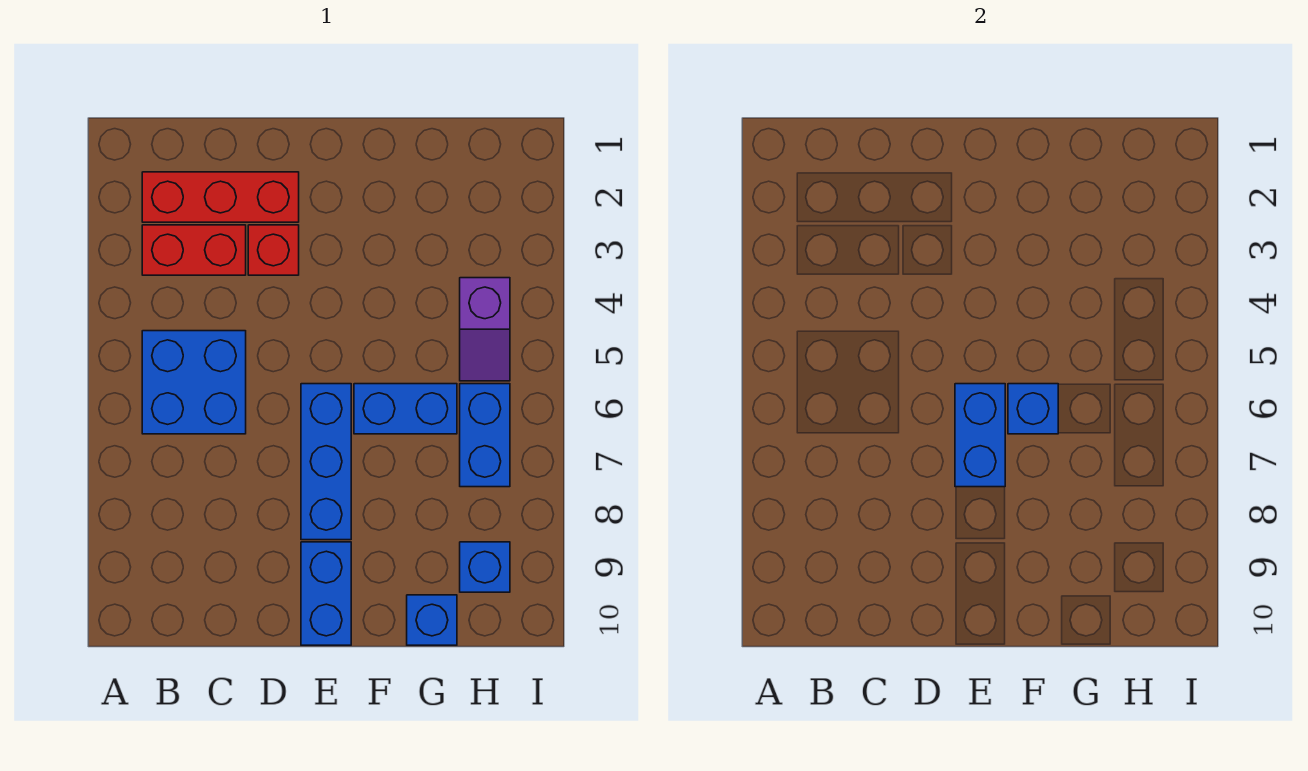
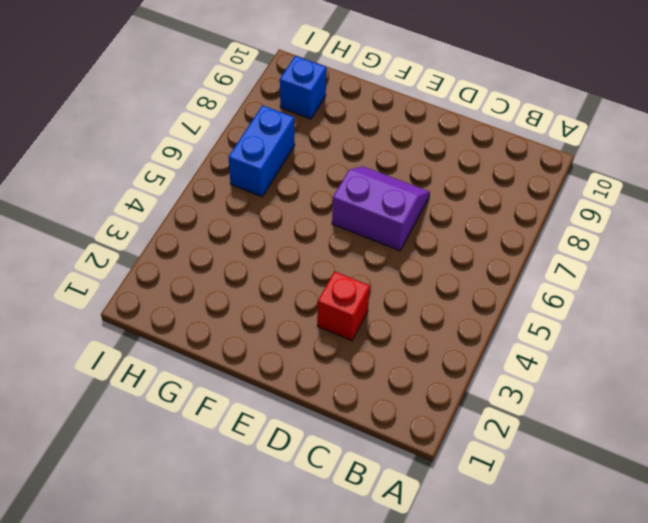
purple slope D6:E7 level 1 top 6 -> blue brick E6:E8 level 1
none -> red brick B2:D2 level 1
none -> red brick B3:C3 level 1
none -> blue brick B5:C6 level 1

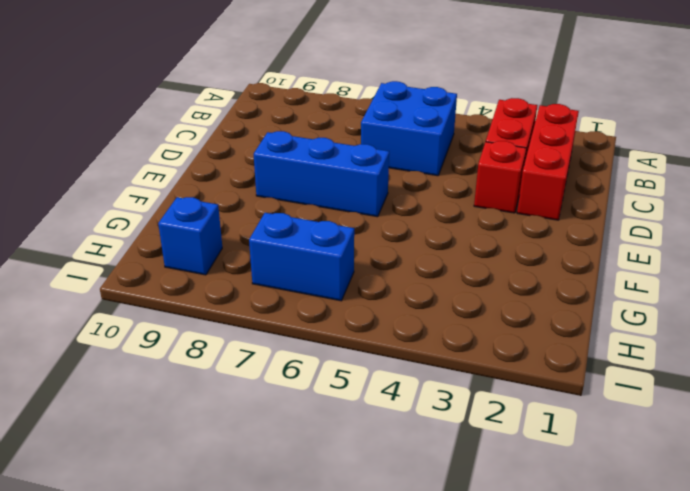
none -> blue brick E9:E10 level 1
none -> blue brick F6:G6 level 1
none -> blue brick G10 level 1

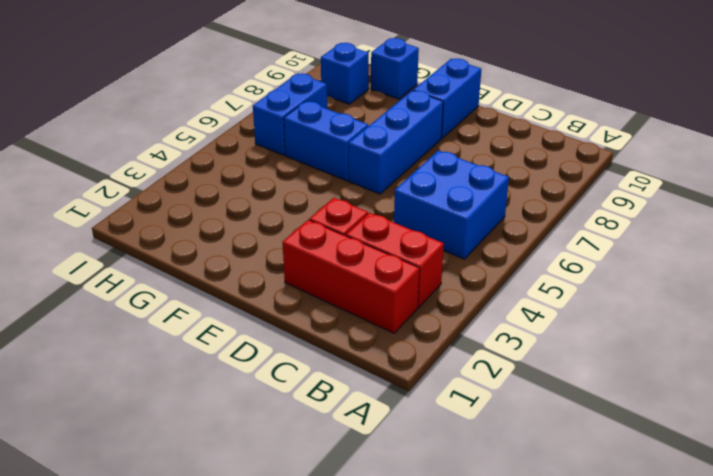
none -> purple slope H4:H5 level 1 top 4
none -> blue brick E6:E7 level 2
none -> blue brick F6 level 2

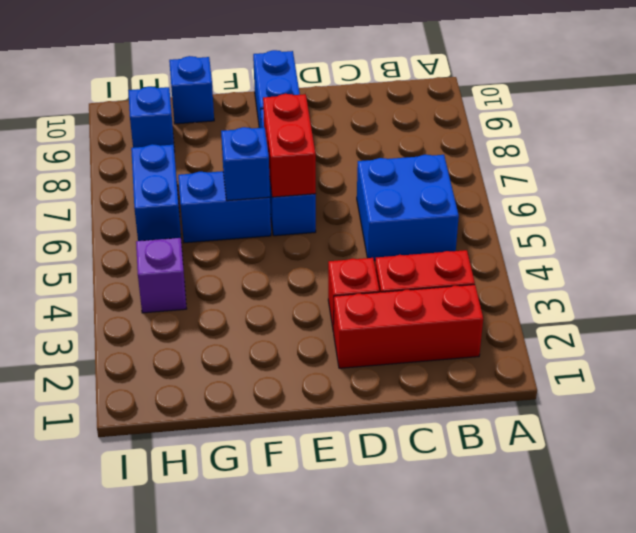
red brick E6:E7 level 2 -> blue brick E6:E7 level 2

